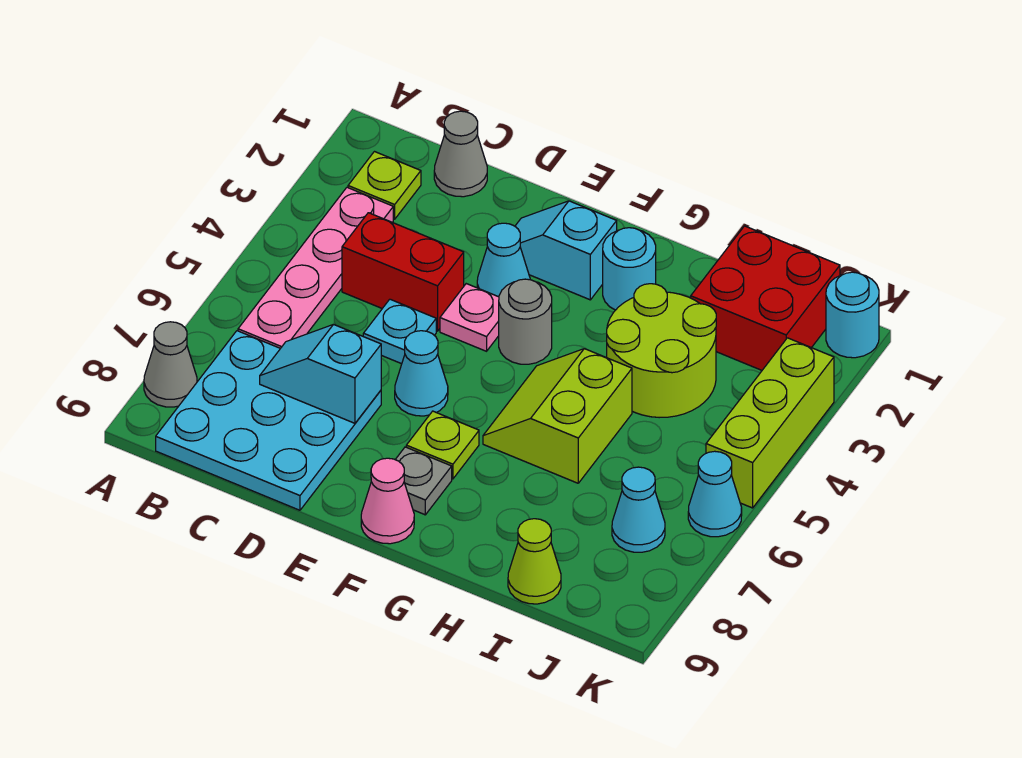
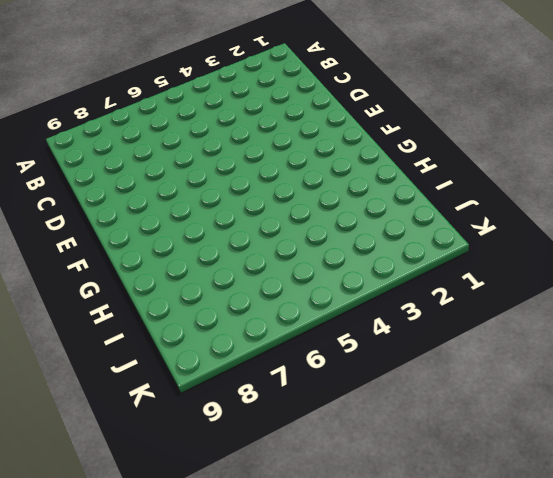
none -> grey cone A8 level 1
none -> lime plate B2 level 1
none -> pink plate B3:B6 level 1

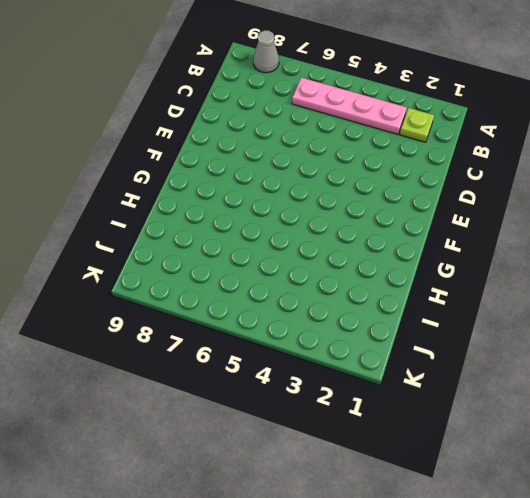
none -> cyan plate B7:D9 level 1
none -> grey cone C1 level 1
none -> red brick C4:D4 level 1

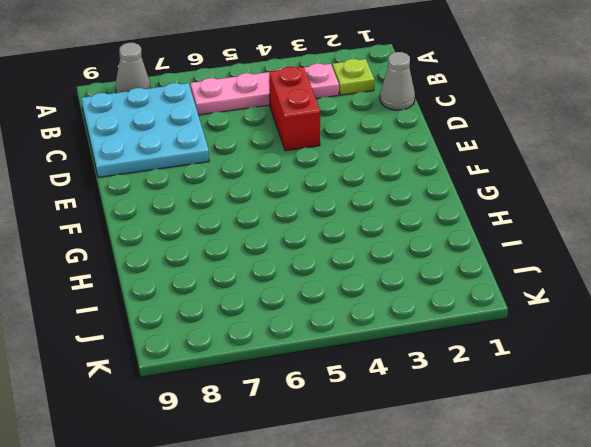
none -> cyan plate D5 level 1
none -> cyan slope E2:F2 level 1 top F
none -> cyan cone E3 level 1

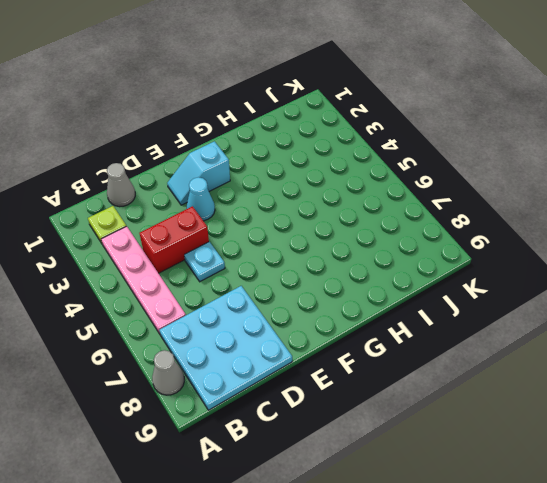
none -> pink plate E4 level 1
none -> cyan cone E6 level 1
none -> grey round brick F4 level 1

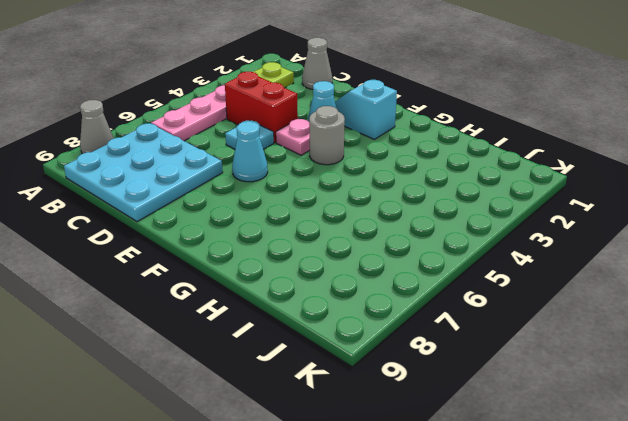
none -> lime plate F7 level 1
none -> grey plate F8 level 1
none -> pink cone F9 level 1

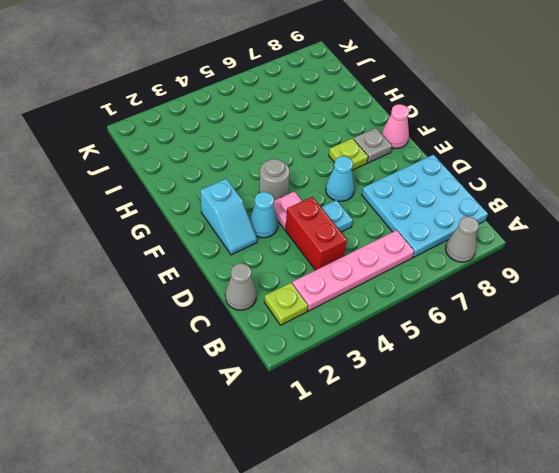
none -> cyan round brick G2 level 1
none -> lime slope G5:H6 level 1 top H
none -> lime round brick H3:I4 level 1

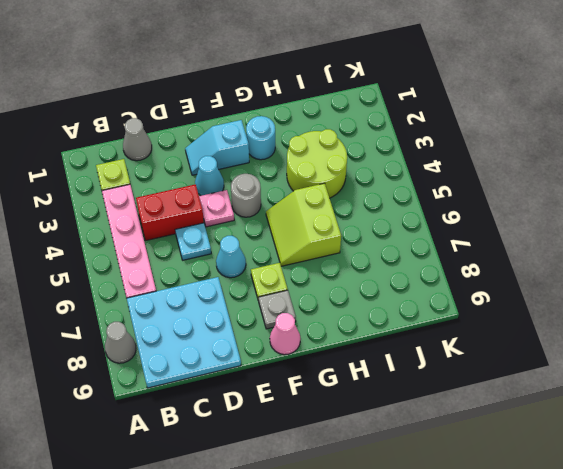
none -> red brick I1:J2 level 1
none -> lime cone I9 level 1
none -> cyan cone J7 level 1

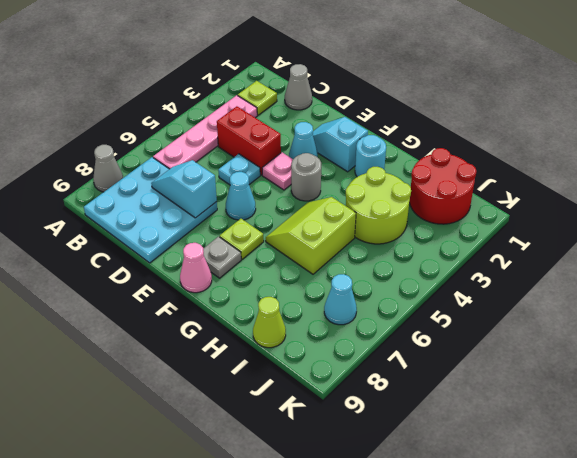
red round brick I1:J2 level 1 -> red brick I1:J2 level 1
none -> cyan round brick K1 level 1
none -> lime brick K3:K5 level 1
none -> cyan cone K6 level 1

